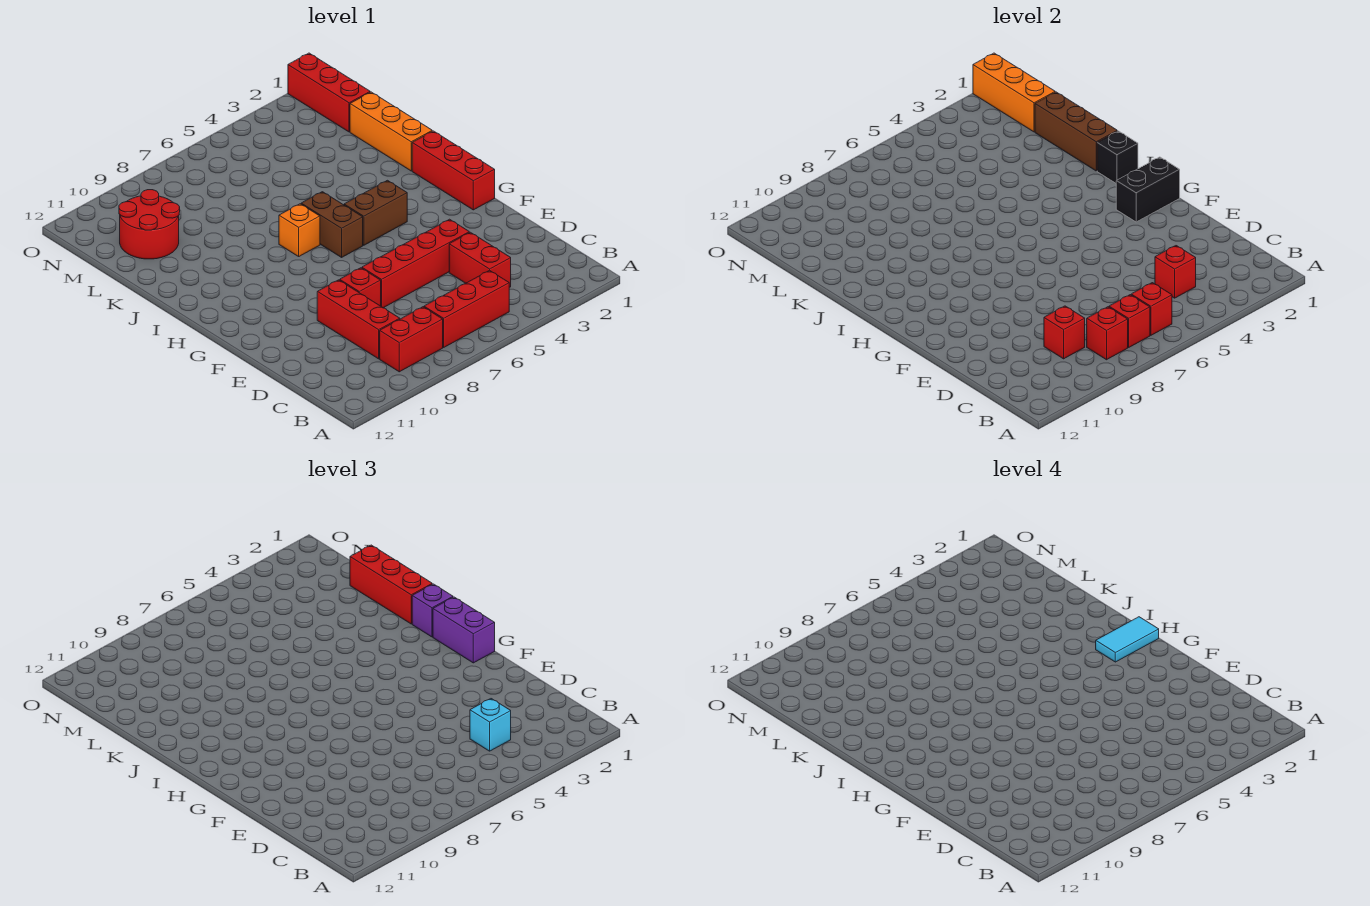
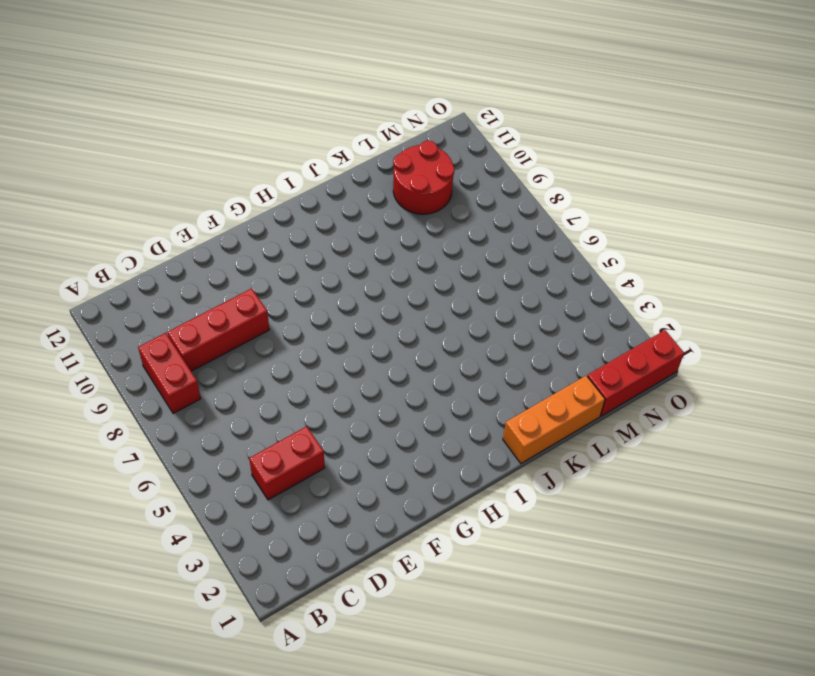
none -> red brick B5:B7 level 1
none -> red brick E4:E7 level 1
none -> red brick E8 level 1

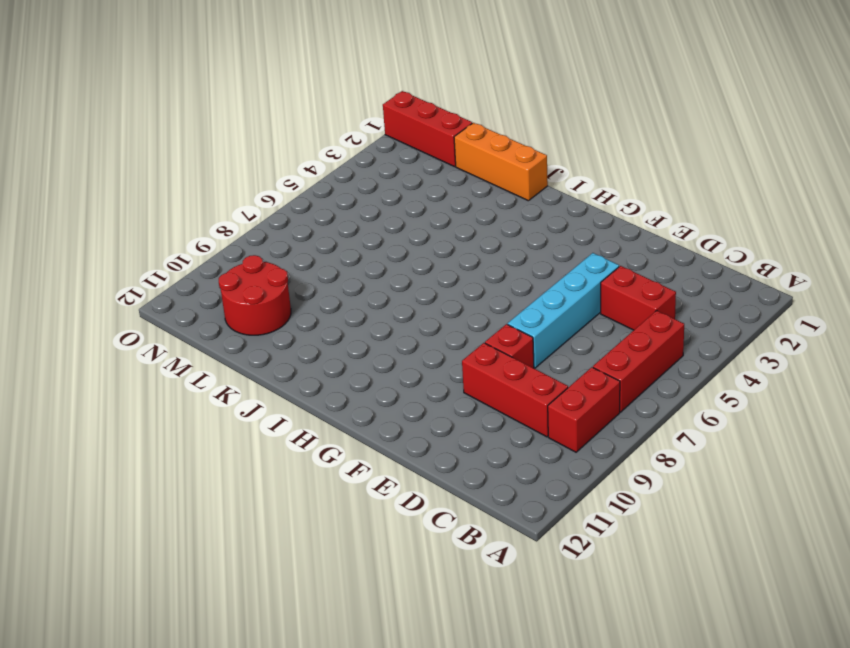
cyan brick E4:E7 level 1 -> red brick E4:E7 level 1
none -> red brick G1:I1 level 1
none -> brown brick H4:H5 level 1
none -> brown brick H6:I6 level 1

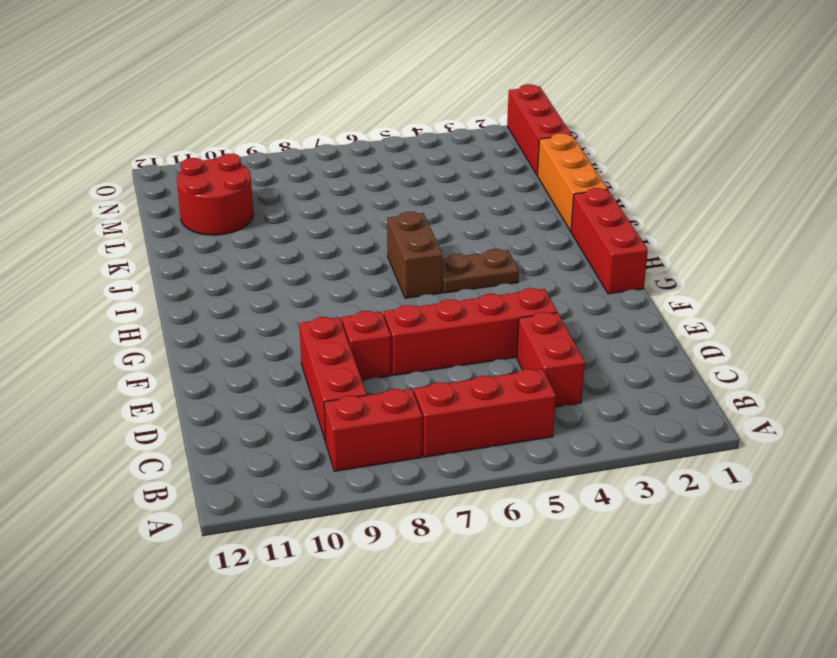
brown plate H4:H5 level 1 -> brown brick H4:H5 level 1
none -> orange brick I7 level 1
none -> red brick B6 level 2
none -> red brick B7 level 2

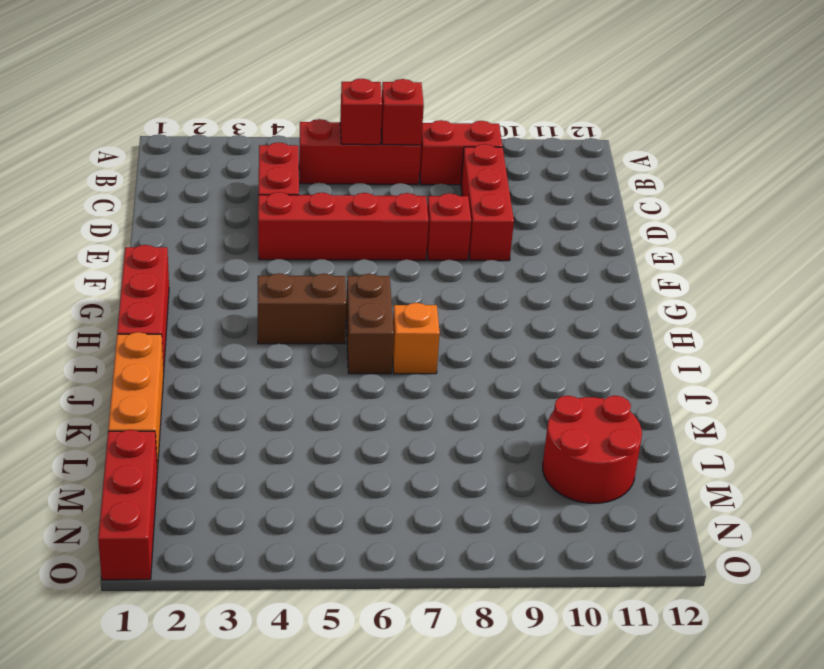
none -> red brick B8 level 2
none -> red brick C4 level 2
none -> red brick C9 level 2

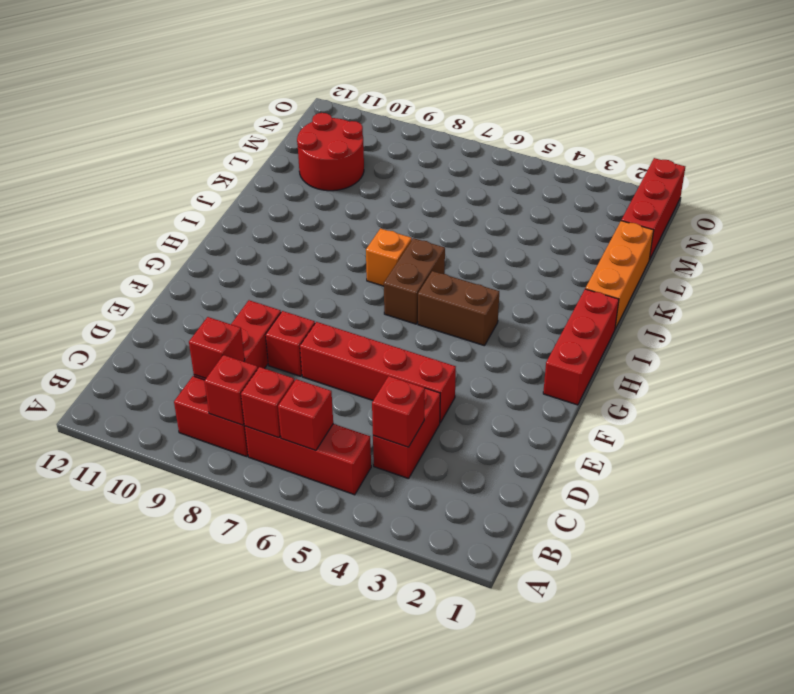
none -> black brick G1:G2 level 2
none -> black brick I1 level 2
none -> brown brick J1:L1 level 2

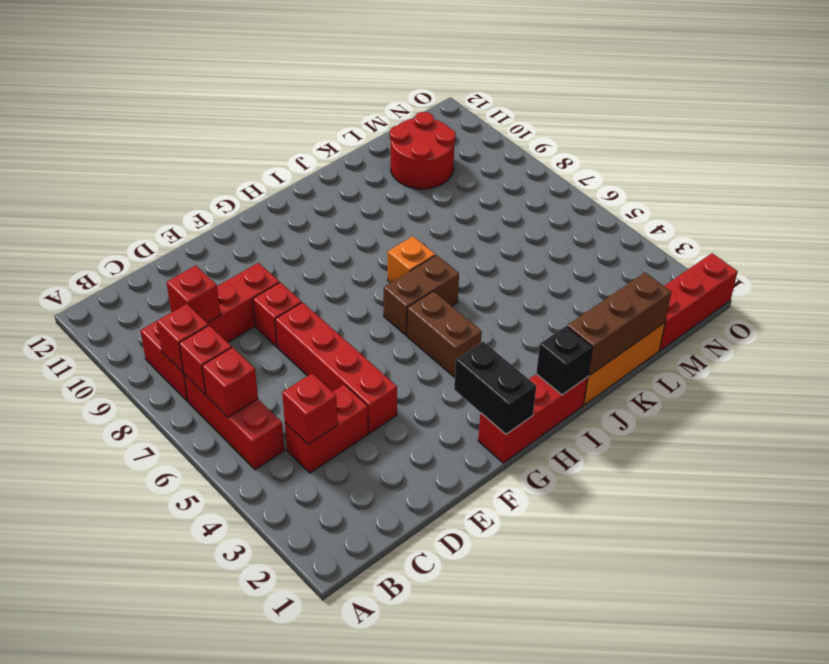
none -> orange brick M1:O1 level 2
none -> cyan brick C4 level 3
none -> purple brick G1:H1 level 3

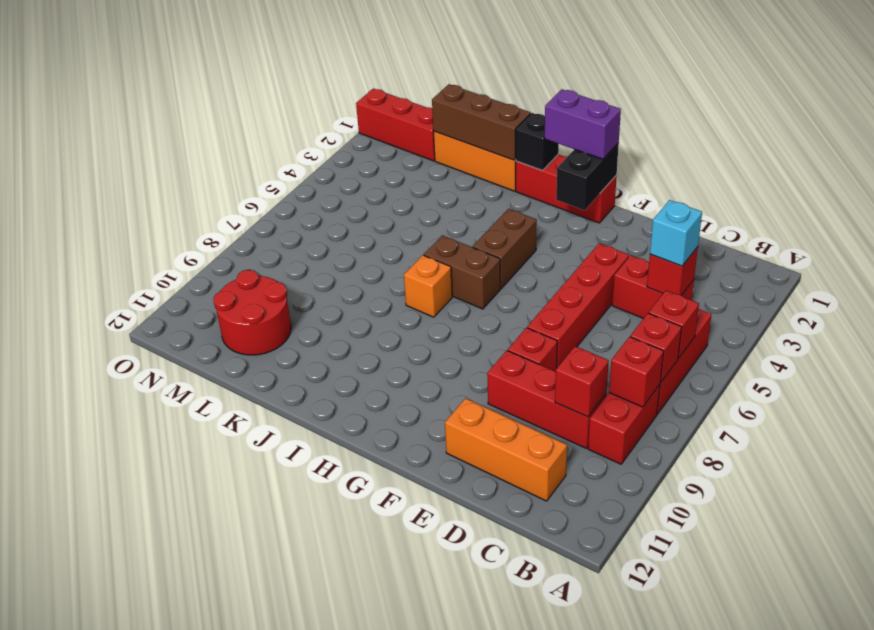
orange brick C11:E11 level 1 -> orange brick M1:O1 level 2
none -> purple brick I1 level 3
none -> red brick J1:L1 level 3
none -> cyan tile H1:H2 level 4

